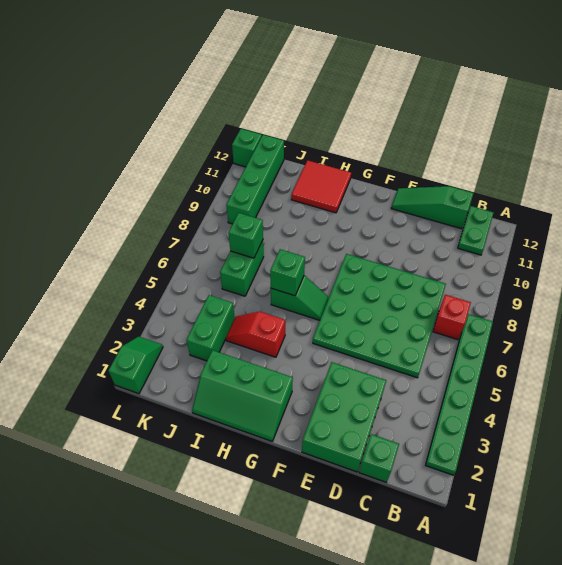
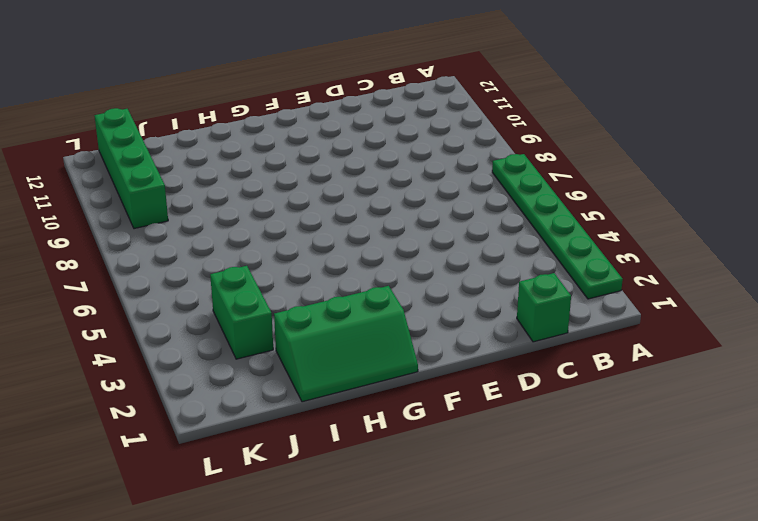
none -> red brick B7 level 1
none -> green plate B11:B12 level 1
none -> green plate C5:F8 level 1

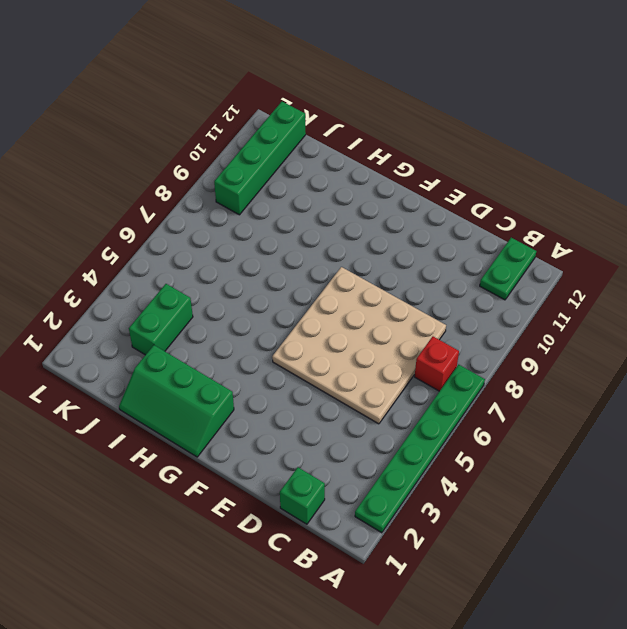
tan plate C5:F8 level 1 -> green plate C5:F8 level 1
none -> green slope C12:E12 level 1 top C
none -> green brick D1:E3 level 1
none -> green slope G6:H6 level 1 top H

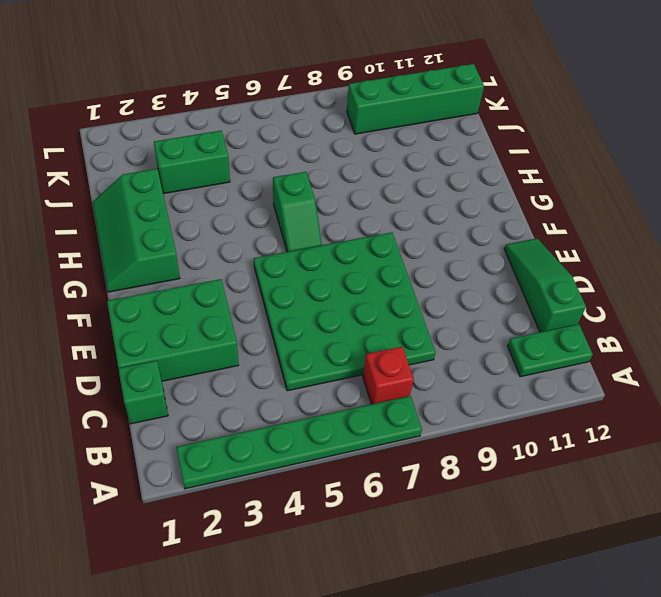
none -> red slope H4:I4 level 1 top H
none -> red tile H11:I12 level 1
none -> green brick J6:J7 level 1

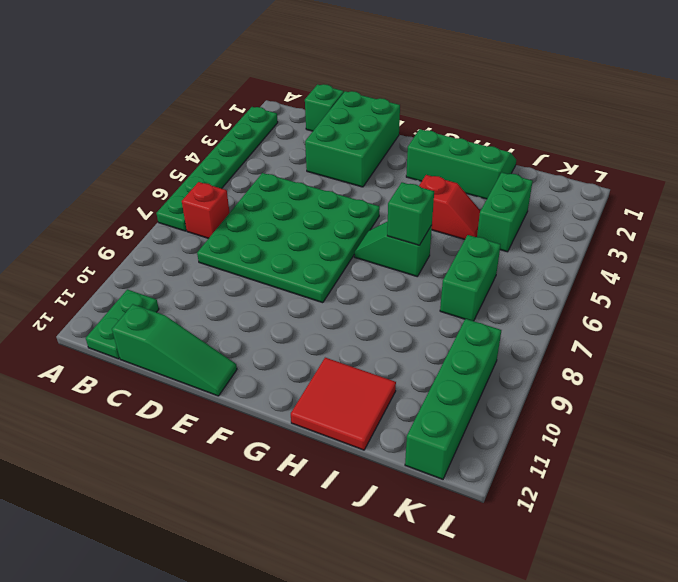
none -> green slope L1:L2 level 1 top 1
none -> green brick L12 level 1
none -> green brick J7 level 2

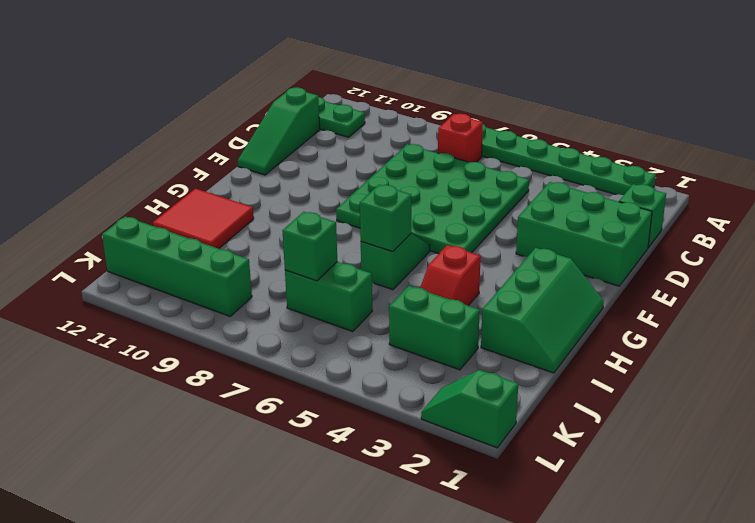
none -> green brick L12 level 1

